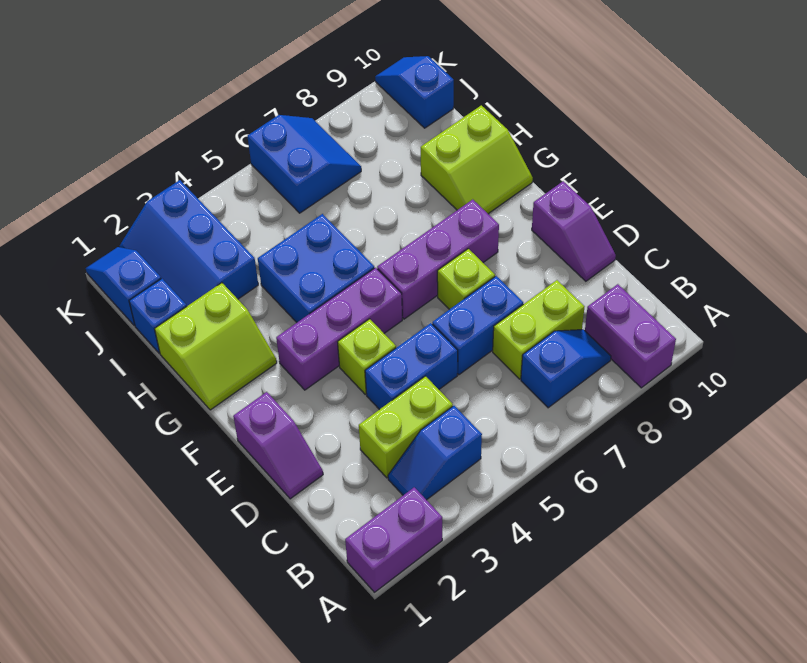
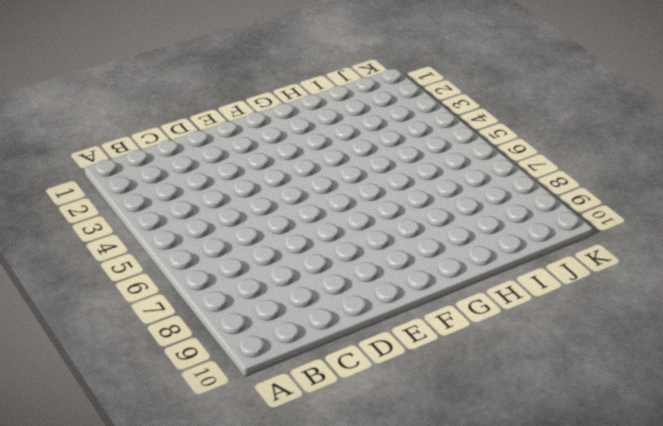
none -> purple brick A1:A2 level 1
none -> purple brick A9:B9 level 1
none -> blue slope B3:B4 level 1 top 4

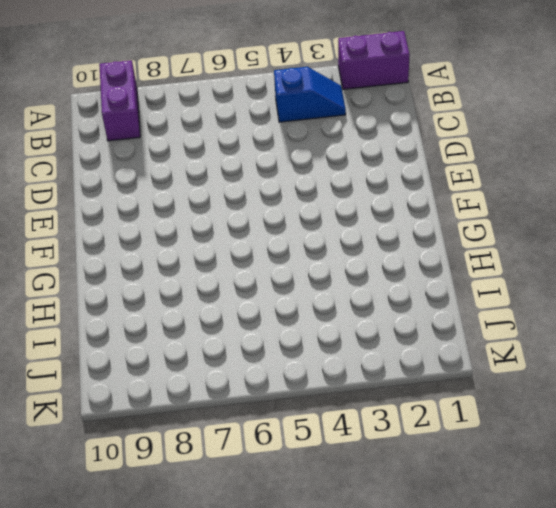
none -> blue slope B7:B8 level 1 top 7
none -> lime brick C3:C4 level 1
none -> lime brick C7:C8 level 1

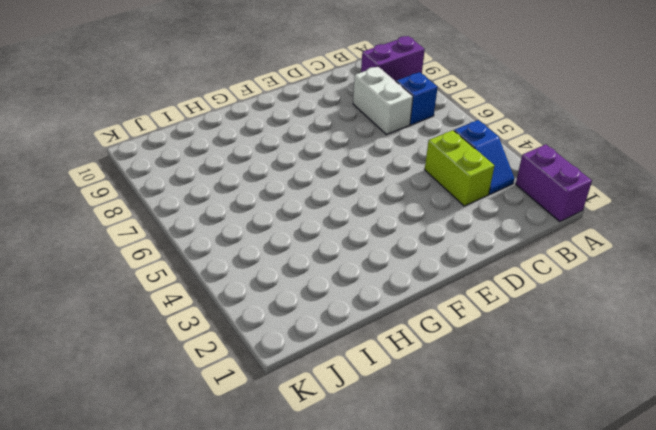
white brick C7:C8 level 1 -> lime brick C7:C8 level 1
none -> purple slope D1:E1 level 1 top E
none -> blue brick D4:D5 level 1
none -> blue brick D6:D7 level 1

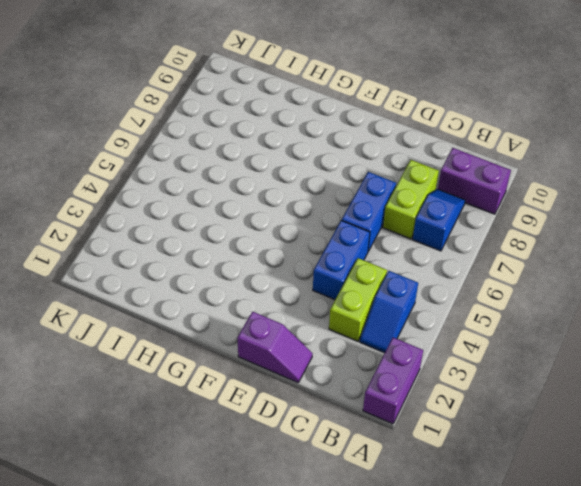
none -> purple slope D10:E10 level 1 top E
none -> lime brick E4 level 1
none -> lime brick E7 level 1

